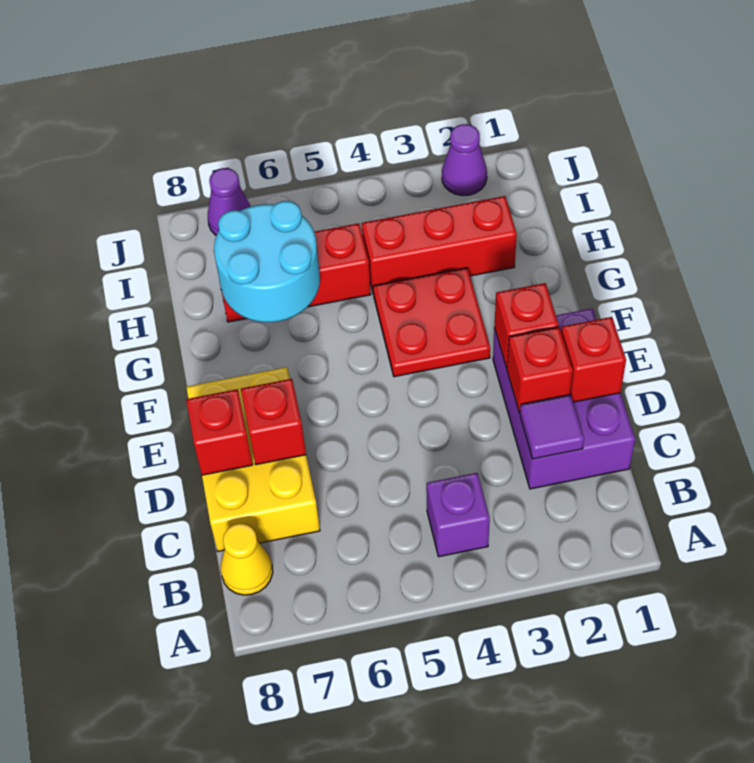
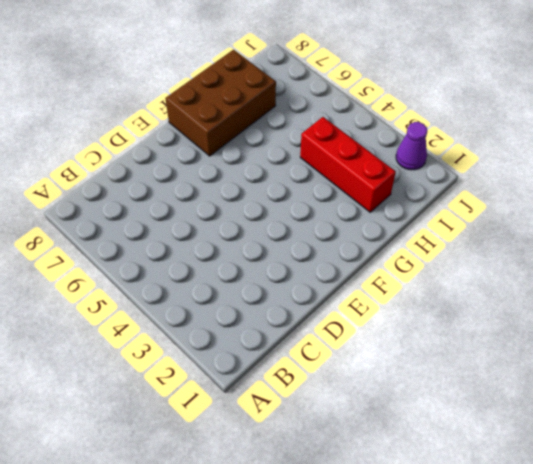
brown brick F7:H8 level 1 -> red brick H5:H7 level 1
none -> purple brick B4 level 1
none -> yellow cone B8 level 1
none -> purple brick C1:E2 level 1

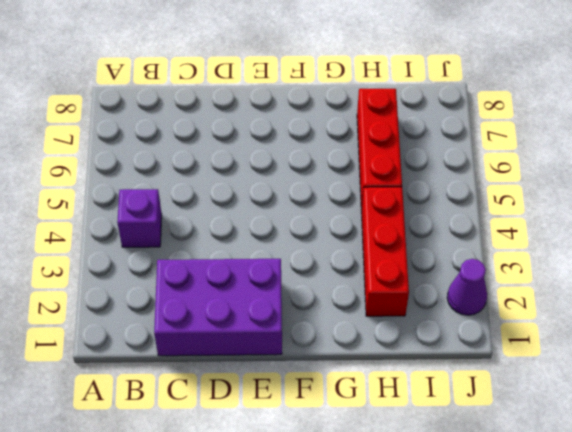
none -> yellow cone B8 level 1
none -> yellow brick C7:E8 level 1
none -> red plate F3:G4 level 1

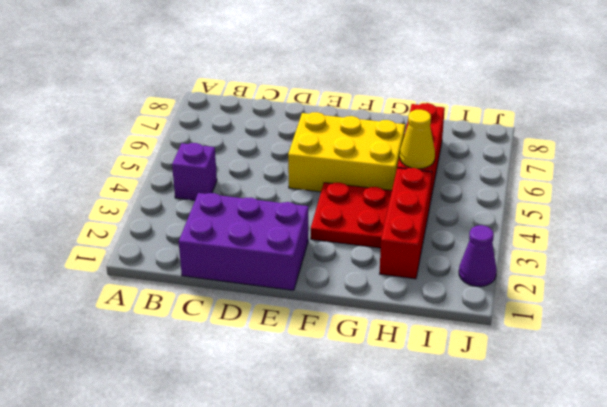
yellow brick E5:G6 level 1 -> yellow brick C7:E8 level 1
yellow cone H5 level 2 -> yellow cone B8 level 1
none -> purple cone J7 level 1
none -> purple tile C2 level 2
none -> red brick D1 level 2

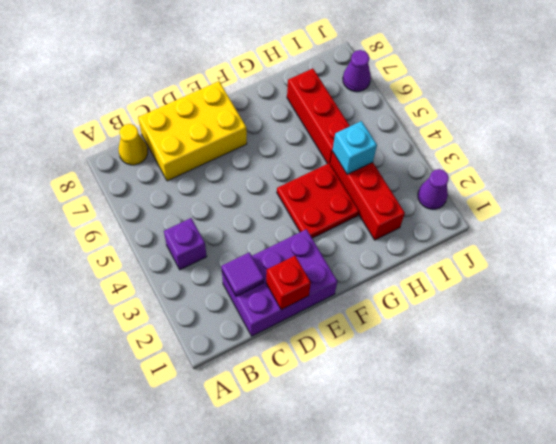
cyan brick H4 level 2 -> none
none -> red brick D2 level 2
none -> red brick D7 level 2
none -> red brick D8 level 2

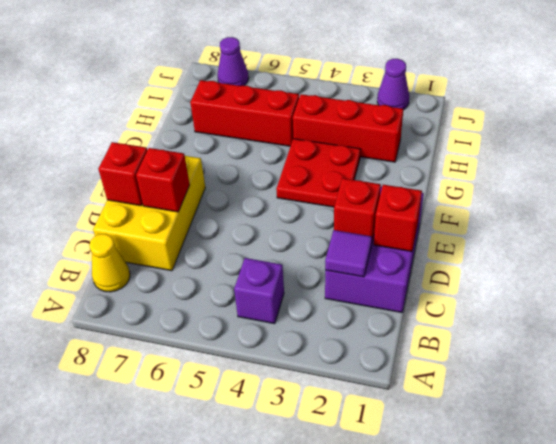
none -> red brick E2 level 2
none -> cyan round brick G6:H7 level 2

